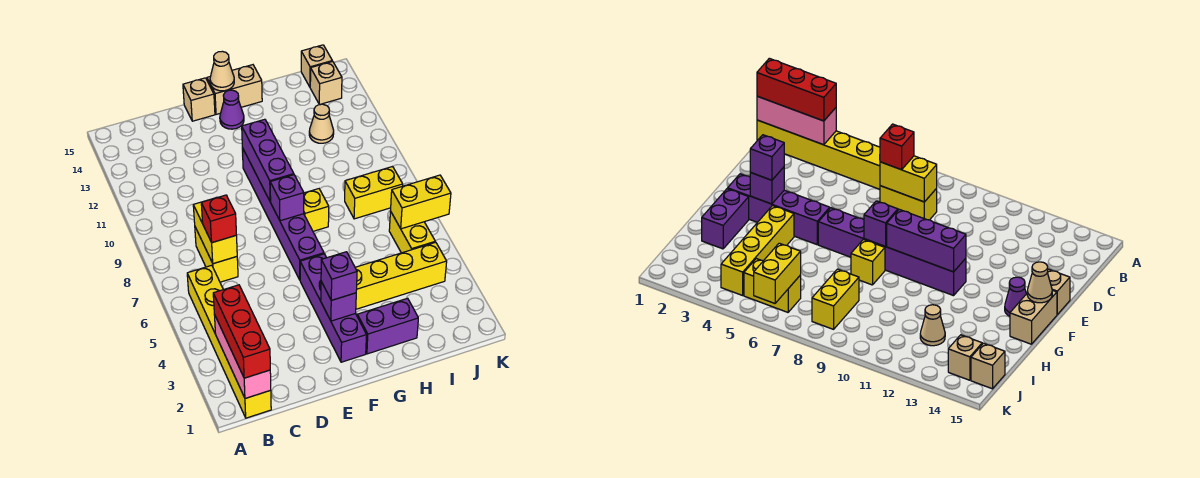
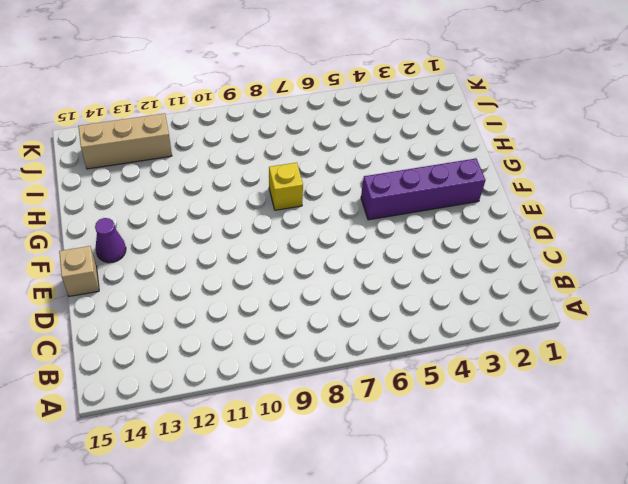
tan brick J12:J14 level 1 -> tan brick J14 level 1
none -> yellow brick B1:B6 level 1
none -> yellow brick C7:C8 level 1
none -> purple brick F6:F11 level 1

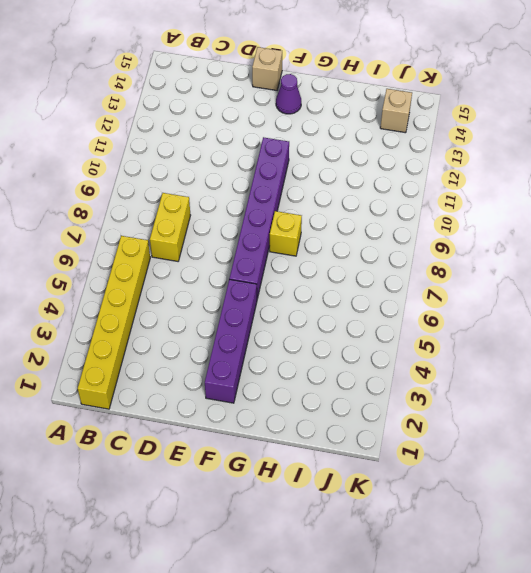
none -> tan brick F15:G15 level 1
none -> purple brick G2:H2 level 1
none -> yellow brick G4:J4 level 1

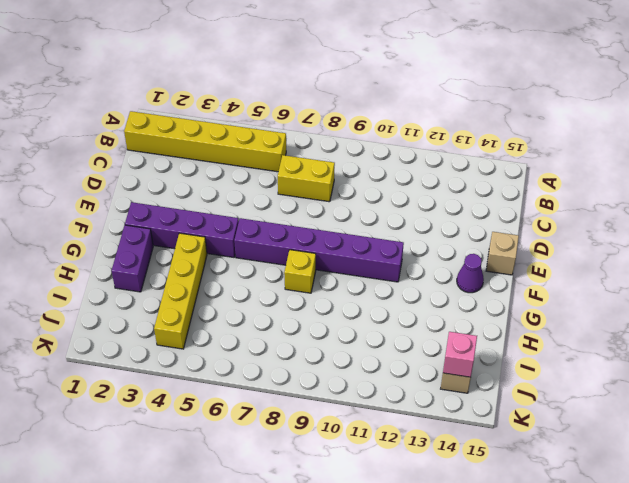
pink brick J14 level 2 -> none
none -> tan brick F15:G15 level 1
none -> yellow brick I8:J8 level 1
none -> tan cone I12 level 1

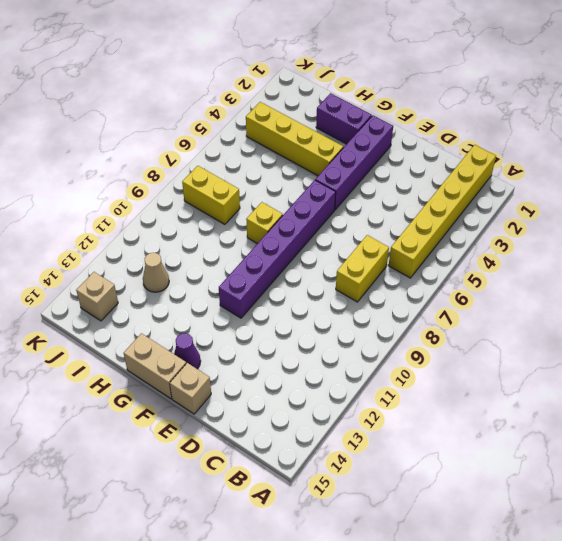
none -> yellow brick J5:J6 level 1
none -> tan brick J15 level 1
none -> pink brick B1:B3 level 2

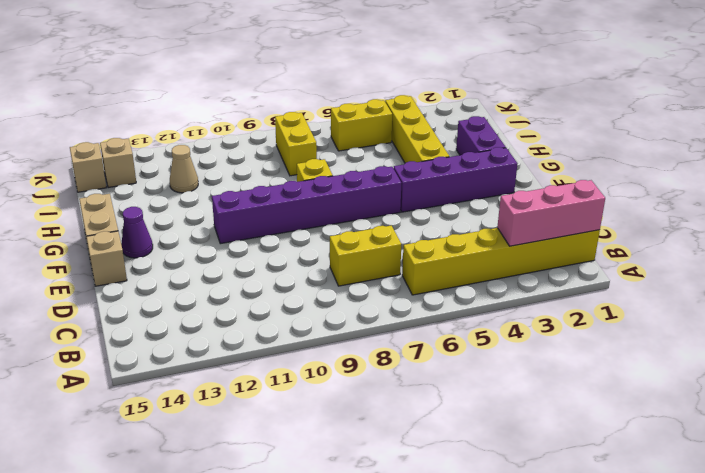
none -> yellow brick C7:C8 level 2
none -> purple brick F3 level 2
none -> purple brick F8 level 2

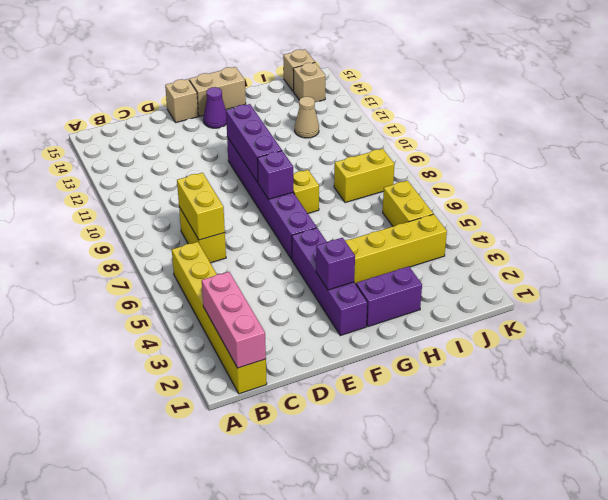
none -> tan cone F15 level 2
none -> yellow brick J6:K6 level 2
none -> red brick B1:B3 level 3

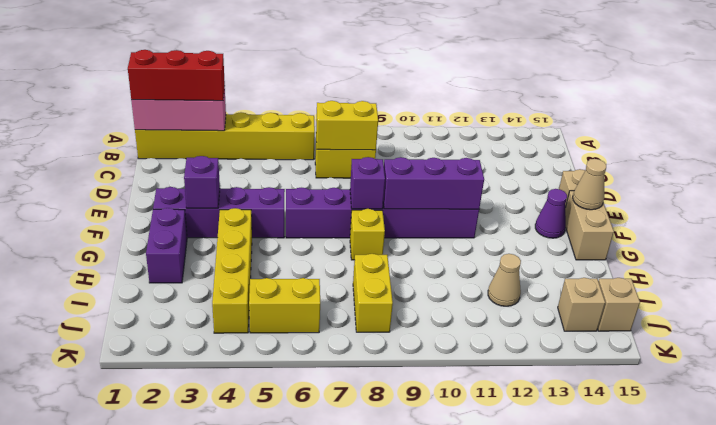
none -> yellow brick J6:K6 level 2
none -> red brick C7 level 3
none -> purple brick F3 level 3

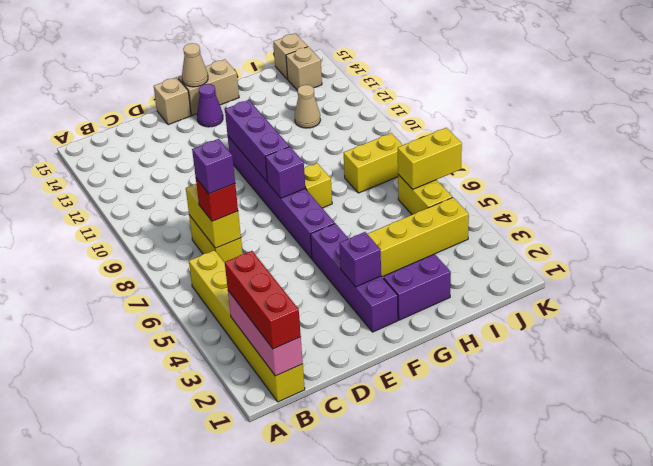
purple brick C7 level 4 -> purple brick F3 level 3

